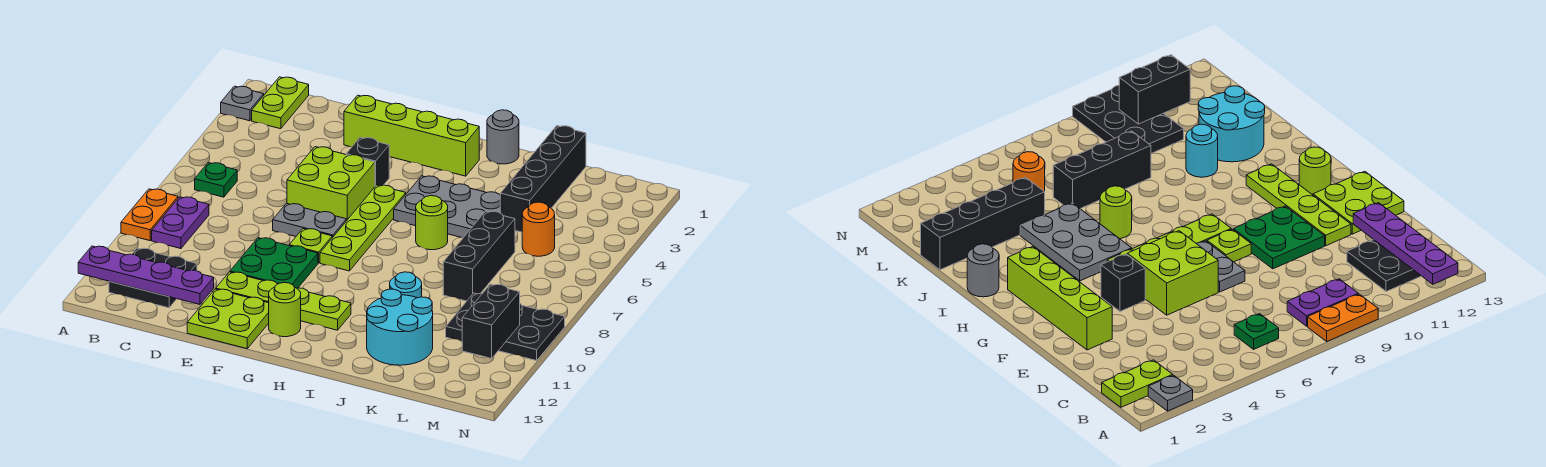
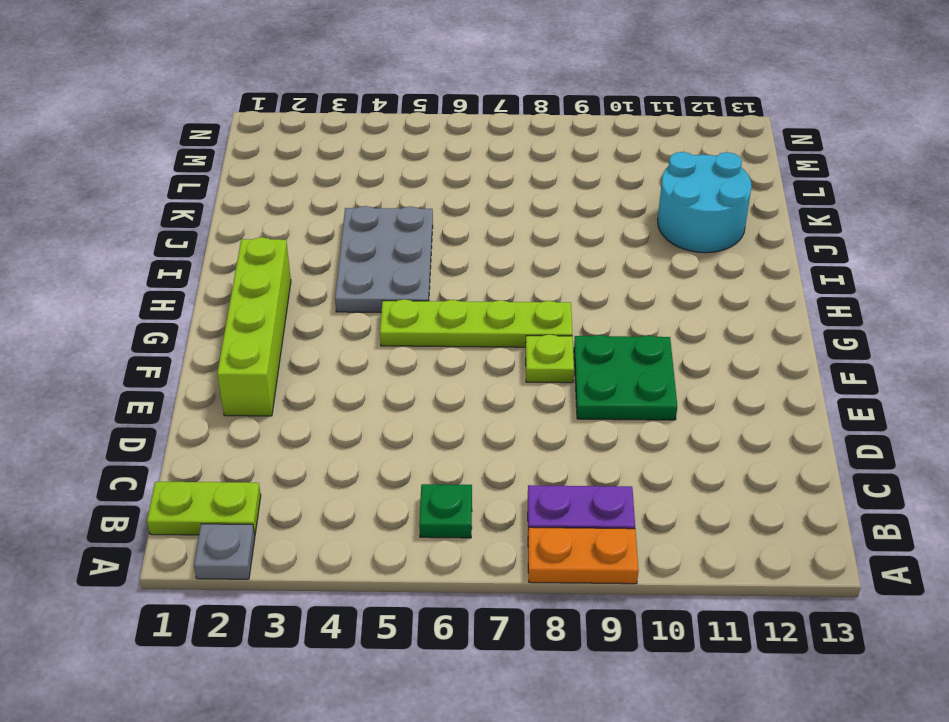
none -> black plate B11:C12 level 1
none -> lime brick E5:F6 level 1
none -> grey plate E7:F7 level 1

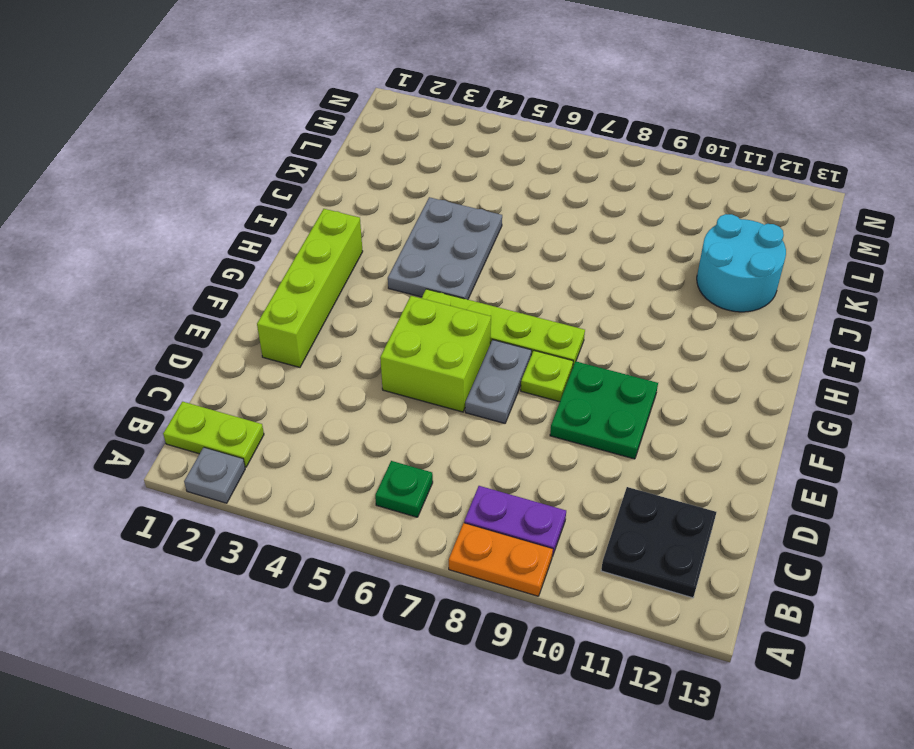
none -> lime plate E11:H11 level 1
none -> lime plate E12:F13 level 1
none -> black brick F4 level 1

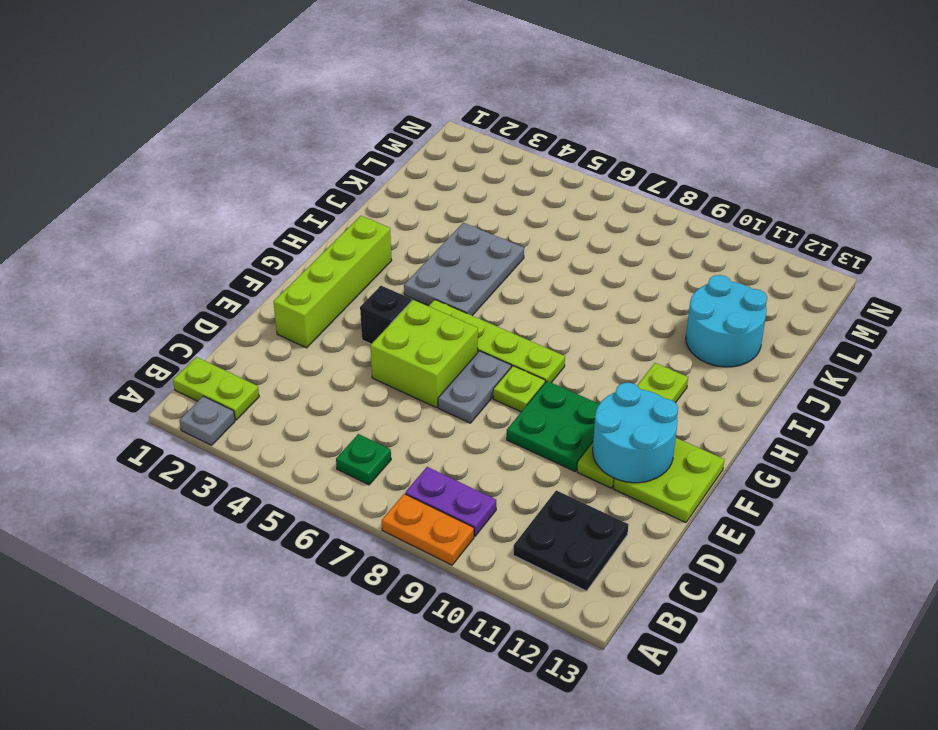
cyan round brick E11:F12 level 2 -> none
none -> lime round brick G12 level 1
none -> grey round brick I1 level 1
none -> lime round brick I6 level 1

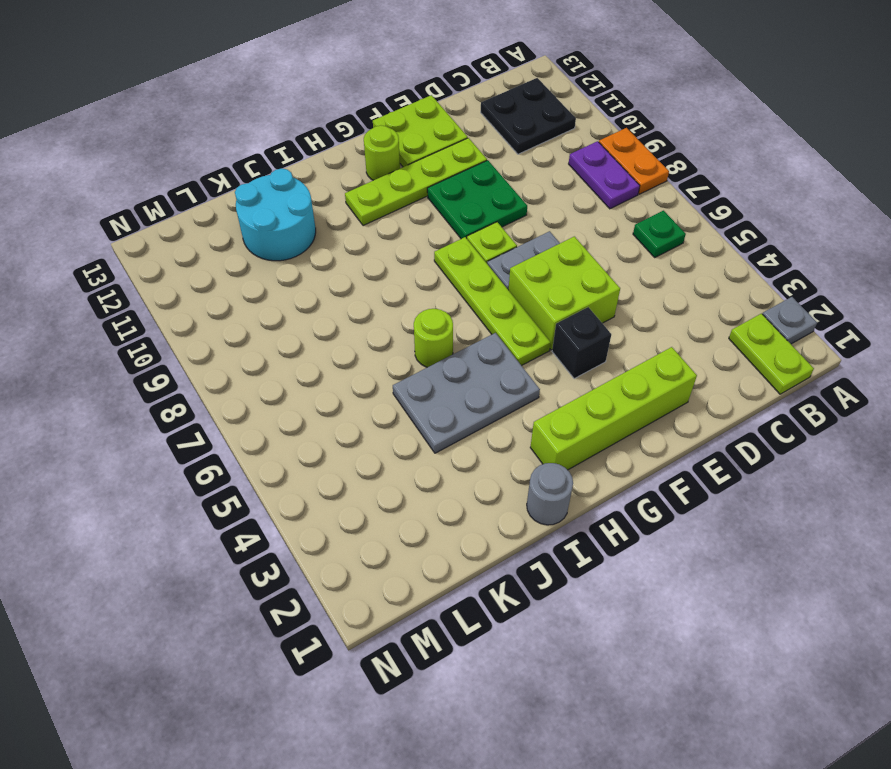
none -> cyan round brick J10 level 1
none -> black brick K1:K4 level 1
none -> black brick K6:K8 level 1

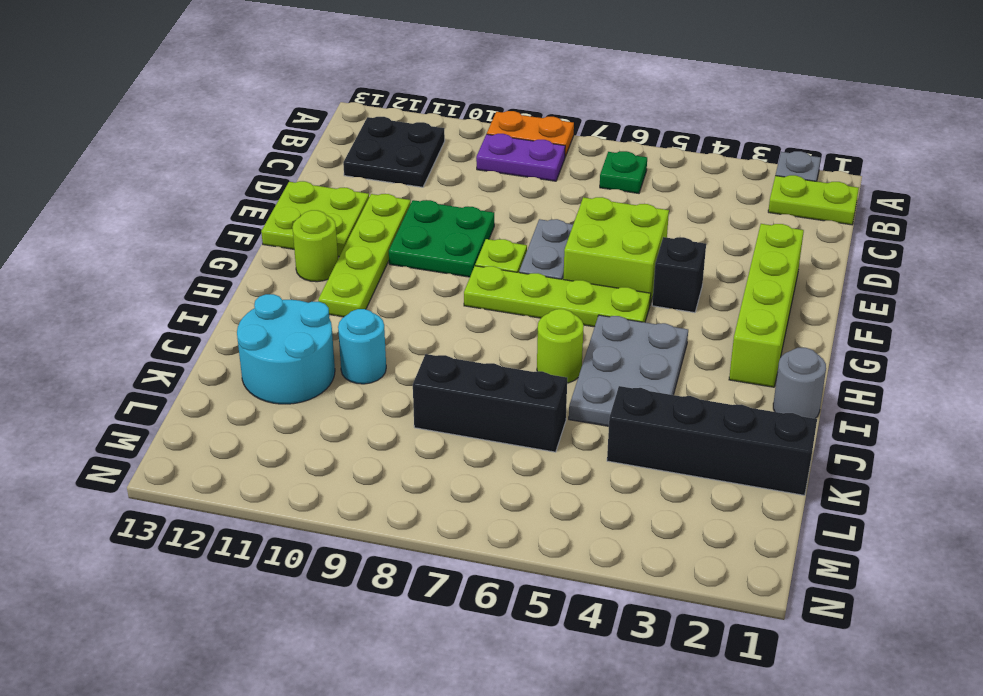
none -> orange round brick L5 level 1
none -> black plate L9:N10 level 1
none -> purple plate A12:D12 level 2

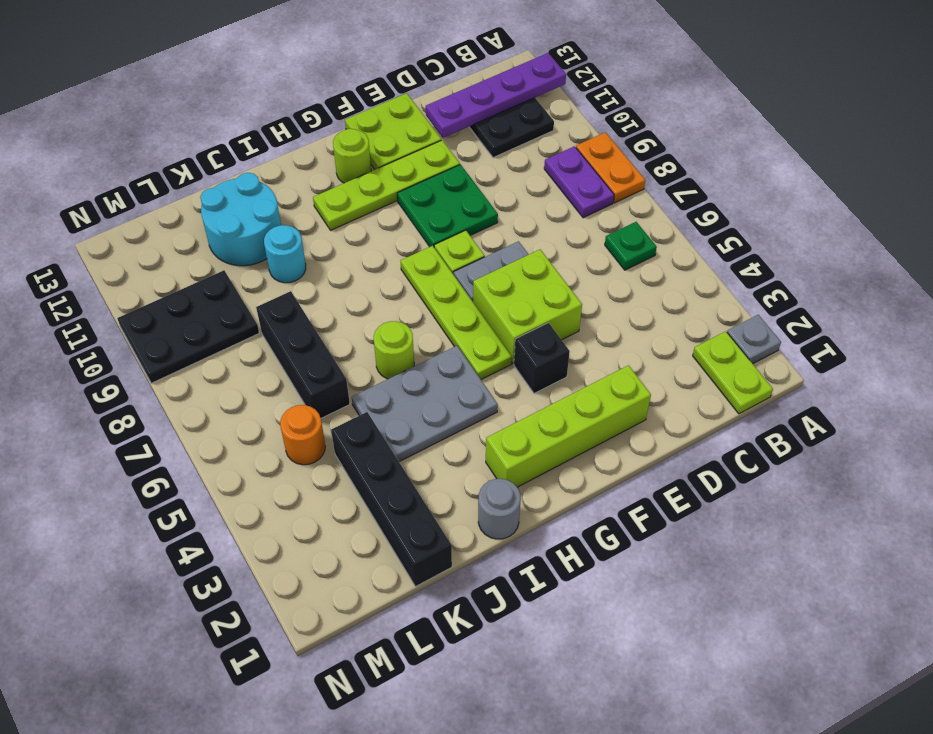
none -> black brick M10:M11 level 2

